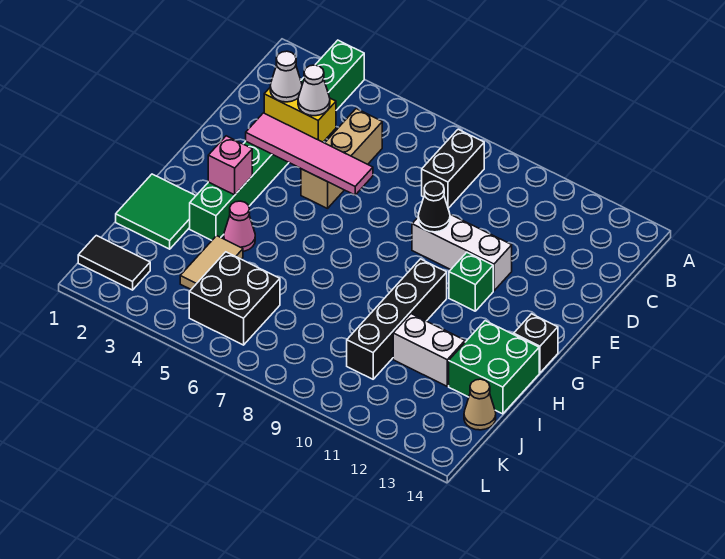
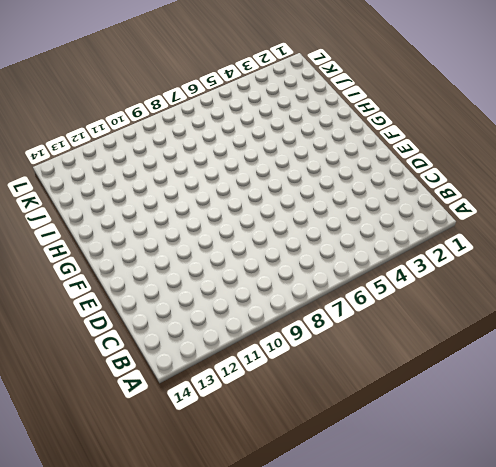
none -> green brick A3:H3 level 1
none -> black brick B8:C8 level 1
none -> tan brick C5:E5 level 1

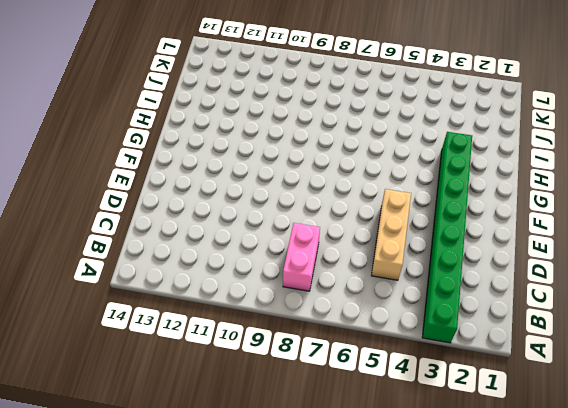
pink brick B8:C8 level 1 -> black brick B8:C8 level 1
none -> white brick E9:E11 level 1
none -> green brick F11 level 1
none -> black brick G10:J10 level 1

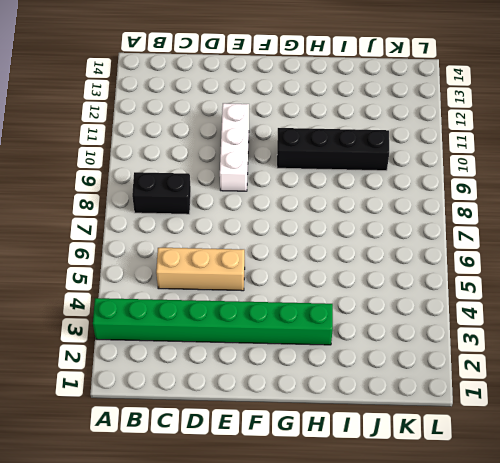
none -> green brick F11 level 1
none -> black brick G14 level 1
none -> green tile H1:I2 level 1

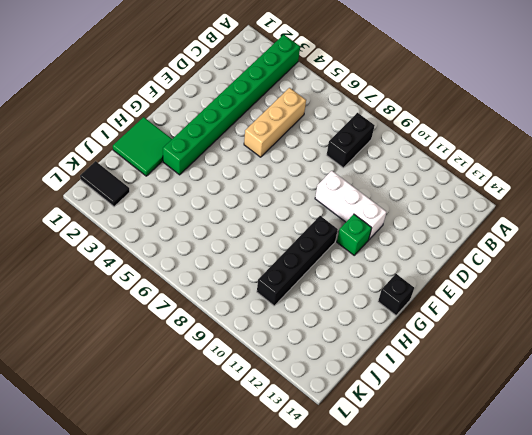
none -> pink cone H4 level 1
none -> green brick H13:I14 level 1
none -> tan tile I4:J4 level 1

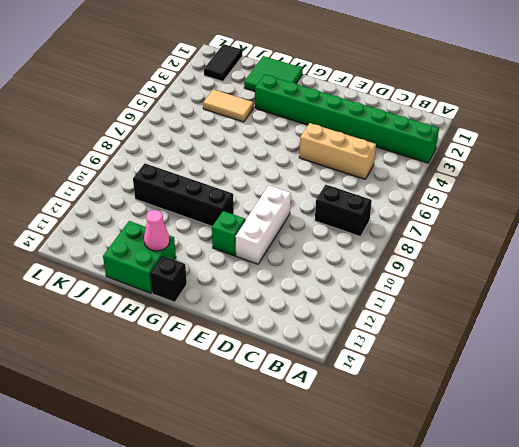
pink cone H13 level 2 -> pink cone H4 level 1
none -> white brick I11:I12 level 1
none -> black brick J5:K6 level 1
none -> tan cone J14 level 1

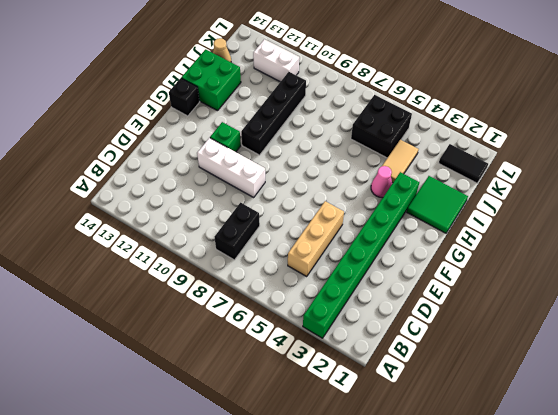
white brick K11:K12 level 1 -> white brick I11:I12 level 1
none -> yellow brick D3:D4 level 2
none -> pink tile E3:E6 level 2
none -> black cone E9 level 2

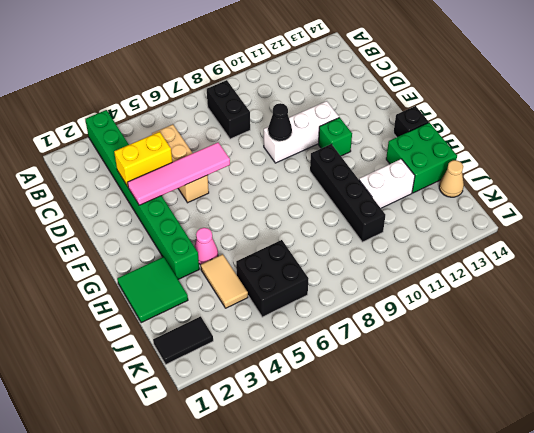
none -> pink brick G3 level 2
none -> white cone D3 level 3
none -> white cone D4 level 3

